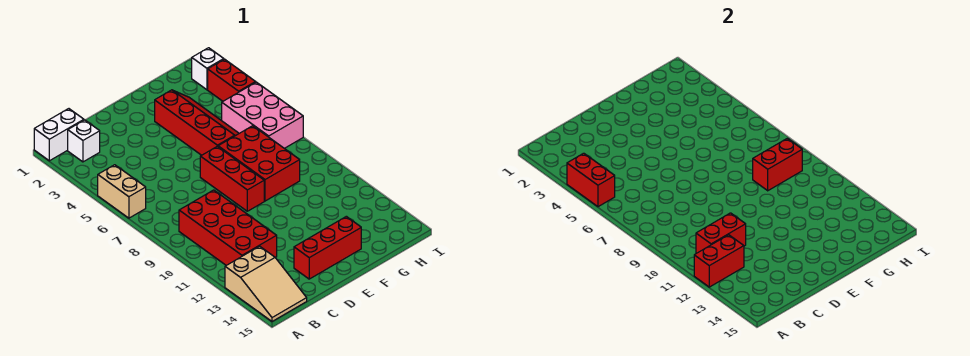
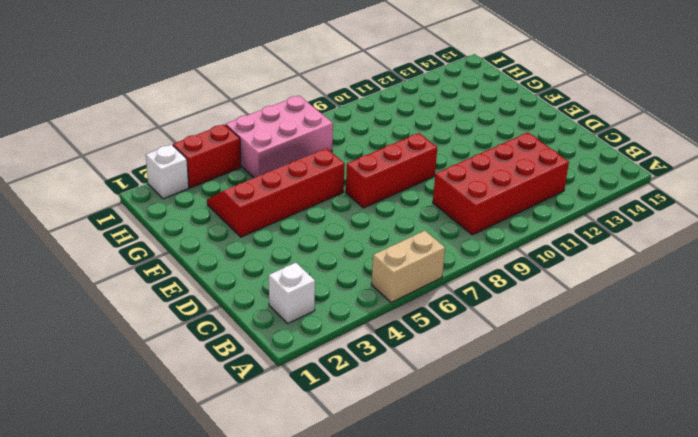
none -> white brick A1:B1 level 1
none -> tan slope A13:B15 level 1 top 13
none -> red brick D14:F14 level 1

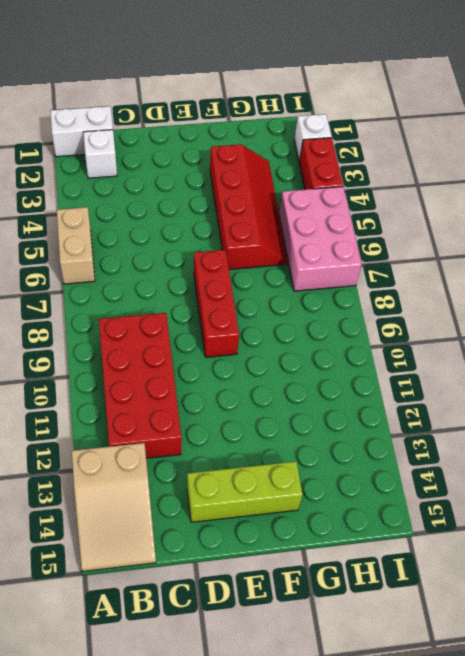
lime brick D14:F14 level 1 -> red brick D14:F14 level 1
none -> red brick F7:G9 level 1
none -> red brick A4:A5 level 2
none -> red brick A12:B12 level 2

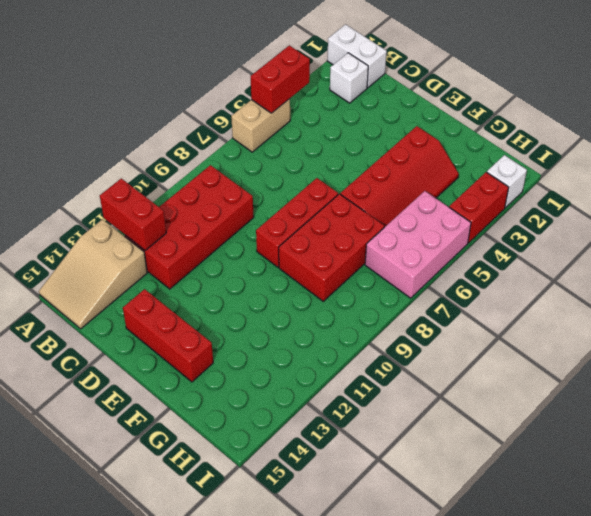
none -> red brick B11:C11 level 2
none -> red brick G9:H9 level 2

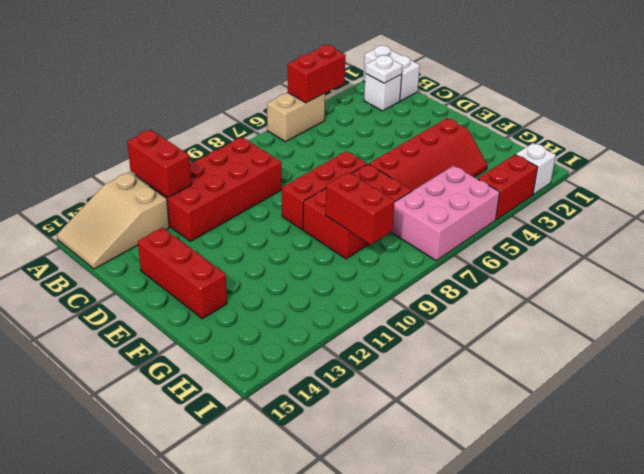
white plate B2 level 2 -> none
none -> red brick B11:C11 level 2

